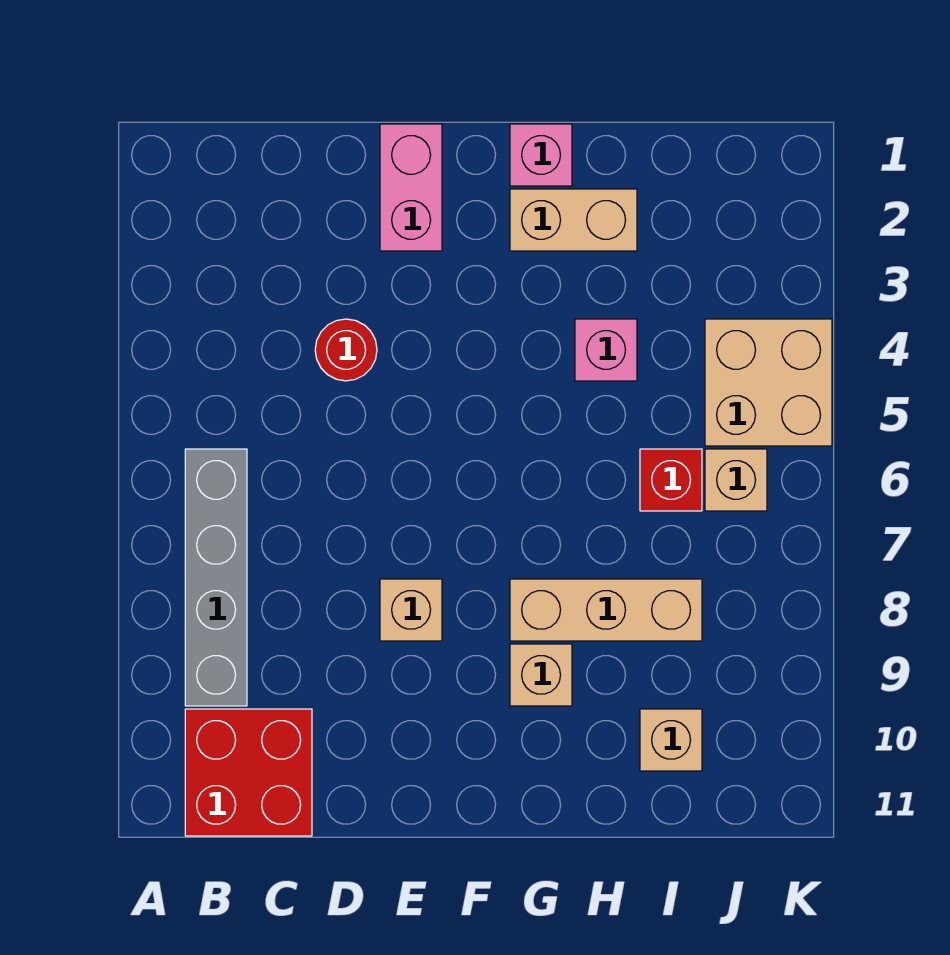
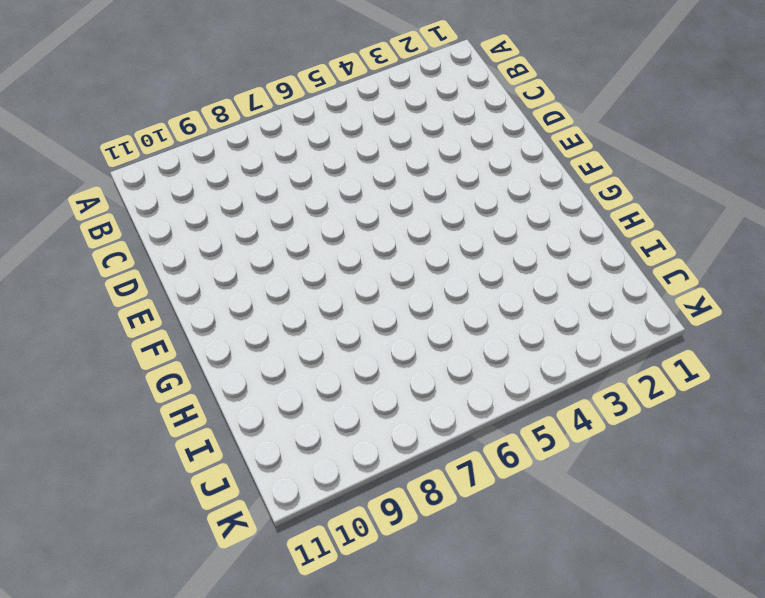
none -> grey brick B6:B9 level 1
none -> red brick B10:C11 level 1
none -> red round brick D4 level 1

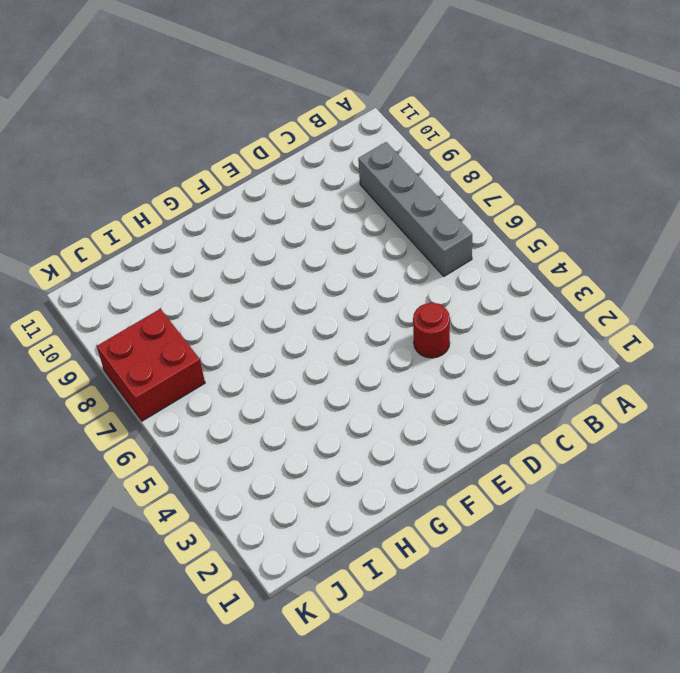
red brick J7:K8 level 1 -> red brick B10:C11 level 1
none -> pink brick E1:E2 level 1
none -> tan brick E8 level 1
none -> pink brick G1 level 1

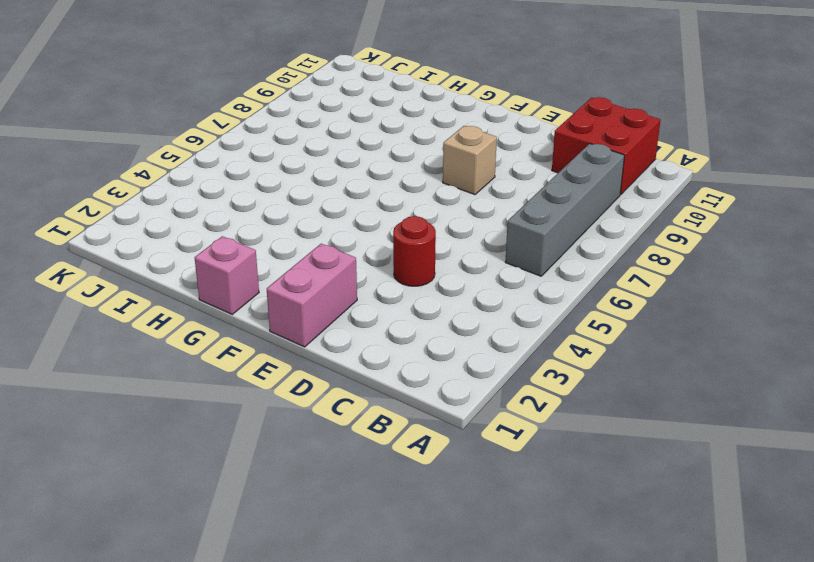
none -> tan brick G2:H2 level 1
none -> tan brick G8:I8 level 1
none -> tan brick G9 level 1

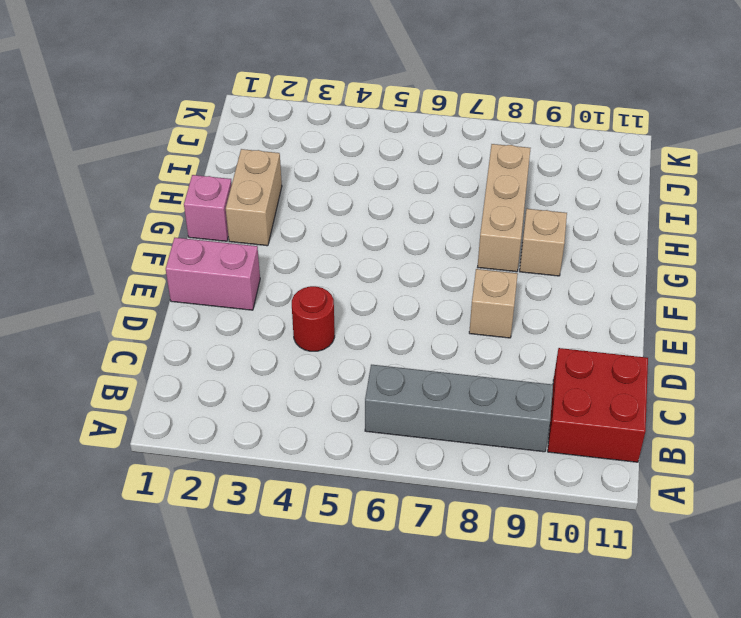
none -> pink brick H4 level 1
none -> red brick I6 level 1
none -> tan brick I10 level 1

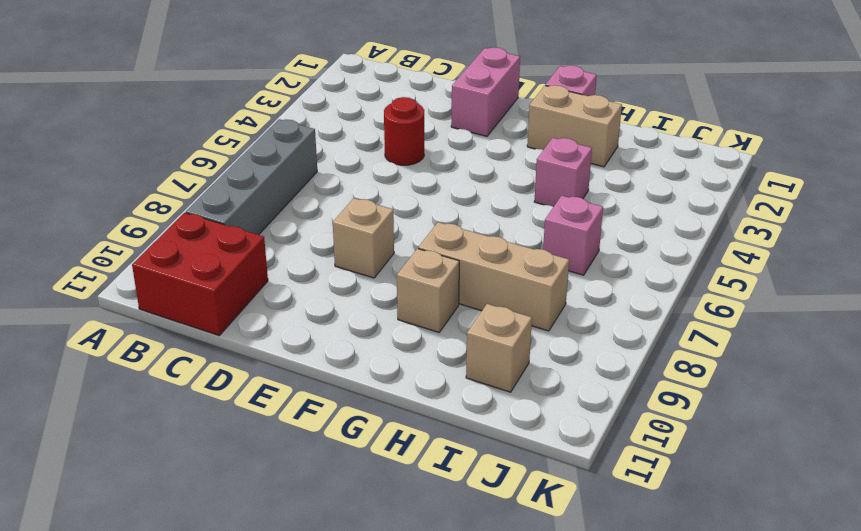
pink brick I6 level 1 -> red brick I6 level 1
none -> tan brick J4:K5 level 1
none -> tan brick J6 level 1

